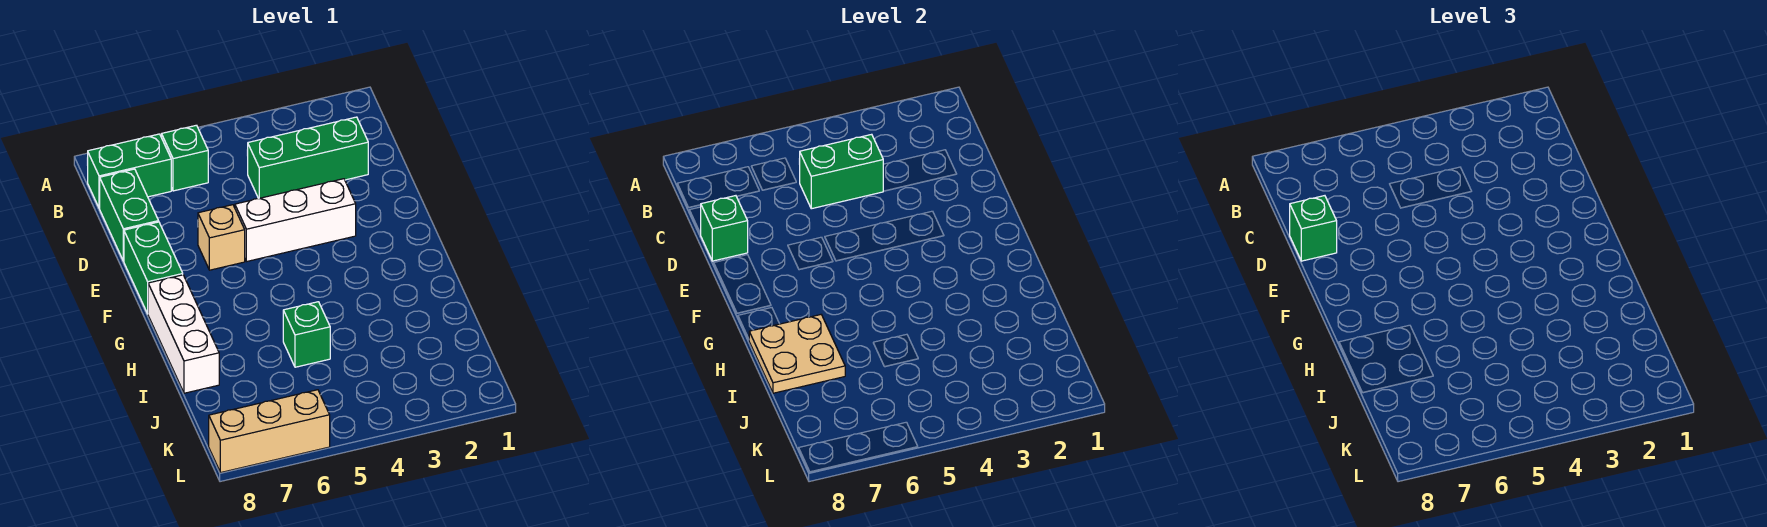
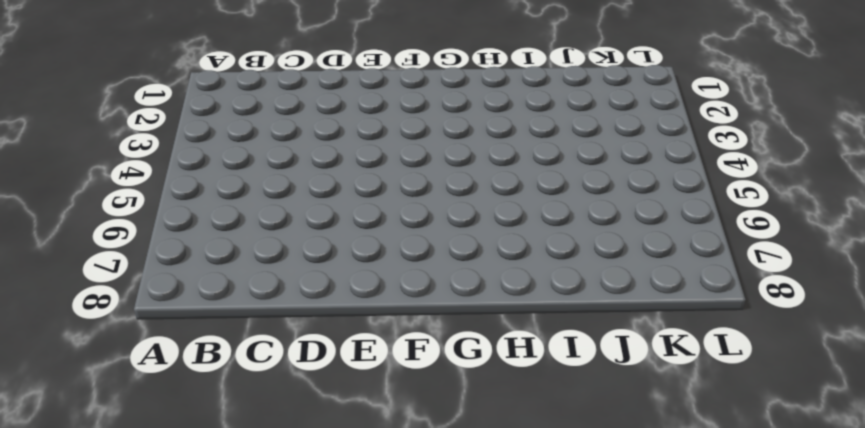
none -> green brick B6 level 1
none -> green brick B7:B8 level 1
none -> green brick C2:C4 level 1

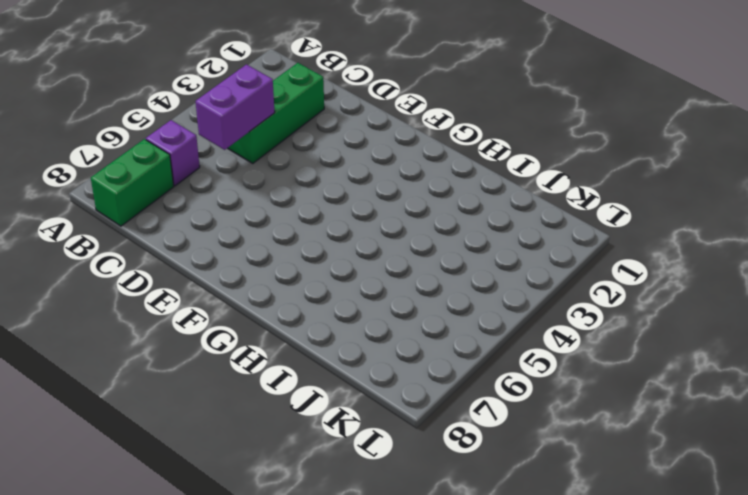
purple brick B6 level 1 -> green brick B6 level 1
purple brick C4:C5 level 2 -> green brick C4:C5 level 2
none -> green brick C8:D8 level 1
none -> white brick E3:E5 level 1
none -> tan brick E6 level 1

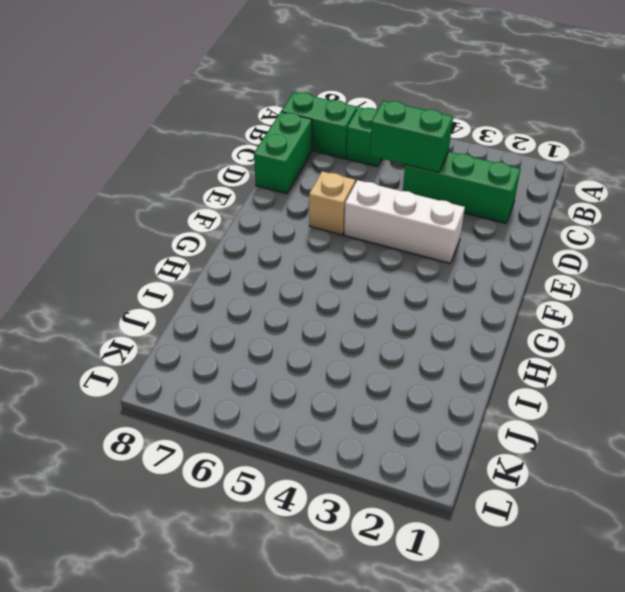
none -> green brick E8:F8 level 1
none -> white brick G8:I8 level 1
none -> green brick I5 level 1

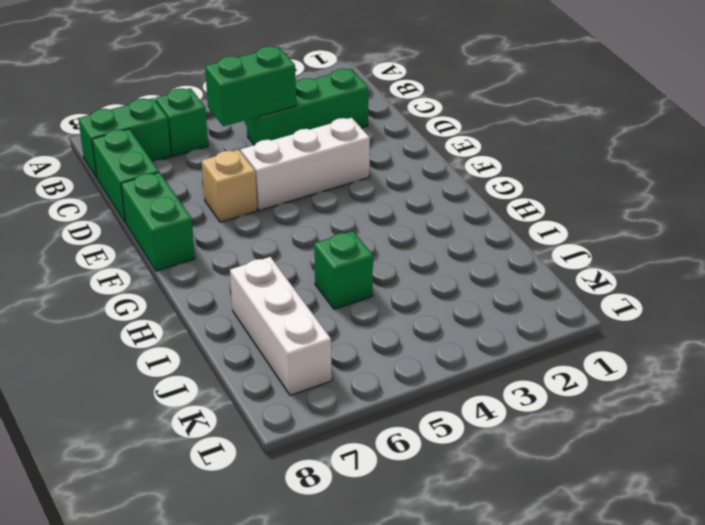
white brick I7:K7 level 1 -> white brick G8:I8 level 1
none -> tan brick L6:L8 level 1
none -> green brick D8 level 2
none -> tan plate H7:I8 level 2

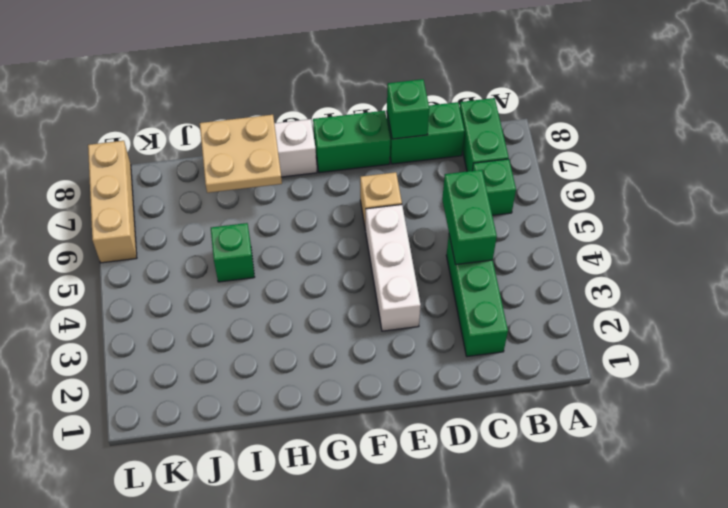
none -> green brick D8 level 3

